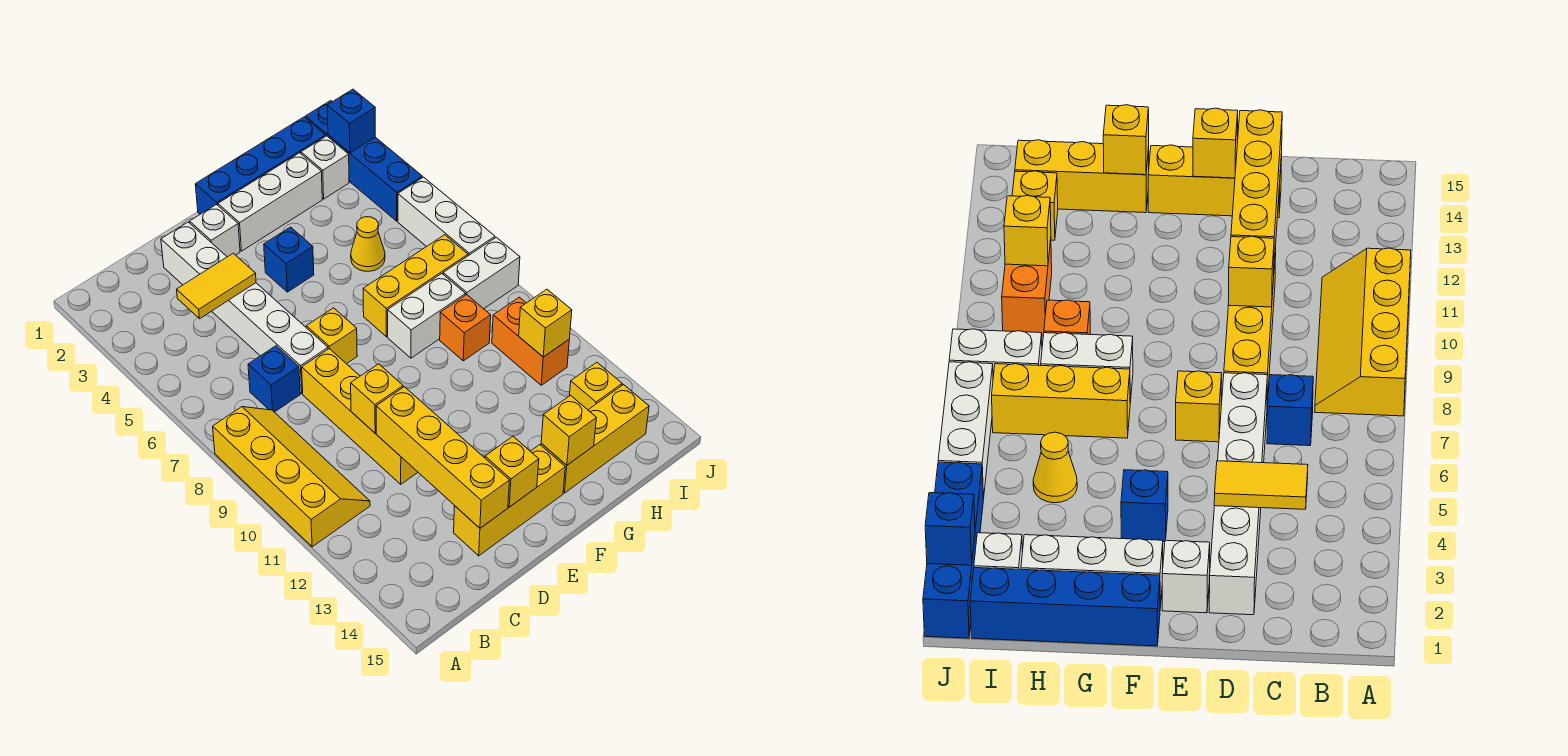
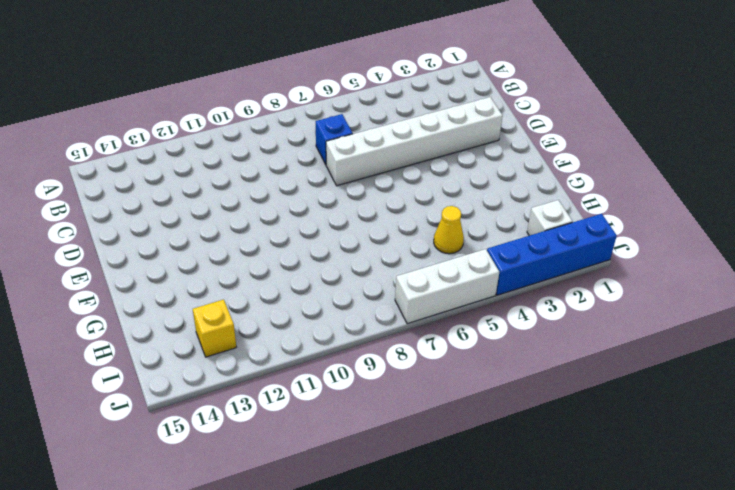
none -> yellow slope A8:B11 level 1 top A
none -> yellow brick D8:D11 level 1
none -> yellow brick D14:F14 level 1

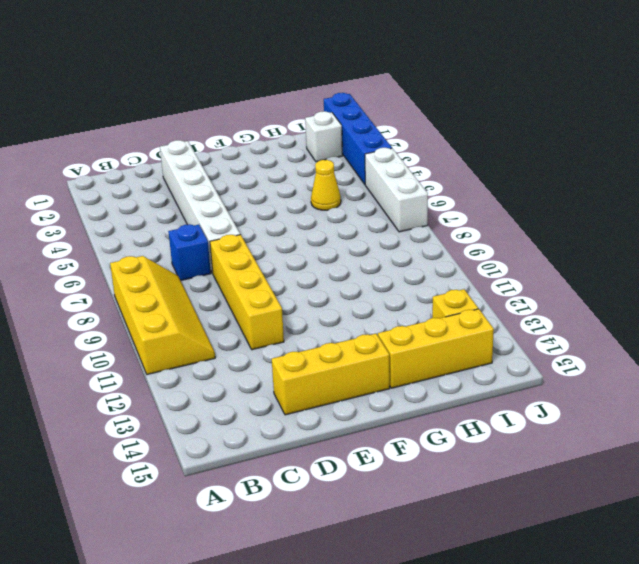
none -> white brick E2 level 1
none -> yellow brick E7 level 1
none -> blue brick F1:I1 level 1

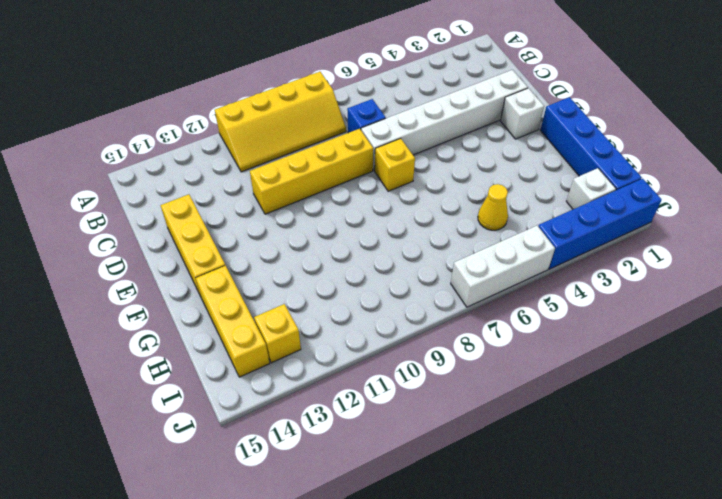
none -> white brick F2:H2 level 1
none -> blue brick F4 level 1
none -> yellow brick G7:I7 level 1

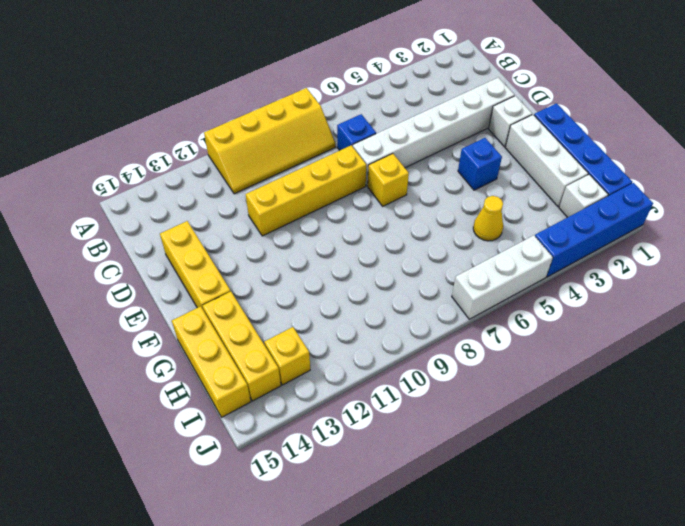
yellow brick G15:I15 level 1 -> yellow brick G7:I7 level 1
none -> white brick G8:H8 level 1
none -> orange brick H9 level 1
none -> white brick I8:J8 level 1

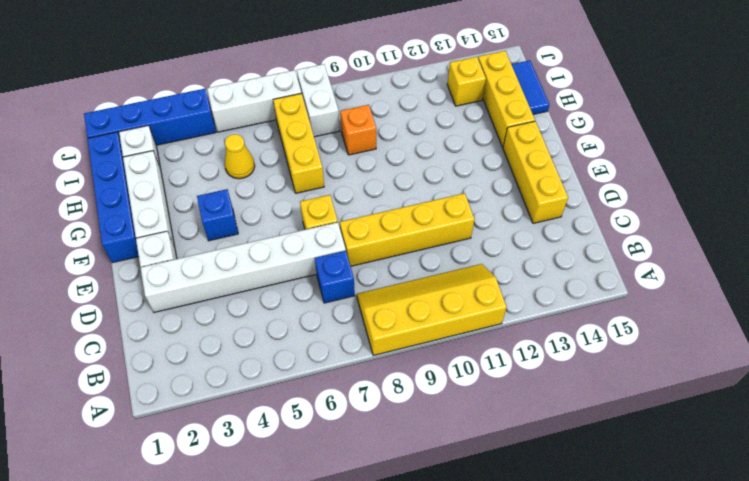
blue tile H15:I15 level 1 -> none
none -> white brick G8:H8 level 1
none -> orange brick I10:I11 level 1
none -> yellow tile C4:D4 level 2

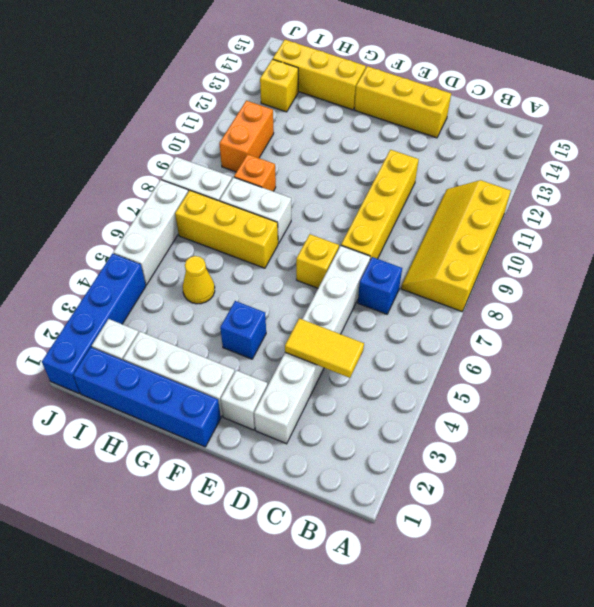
none -> yellow brick D10 level 2
none -> yellow brick D11:D14 level 2
none -> yellow brick E14 level 2

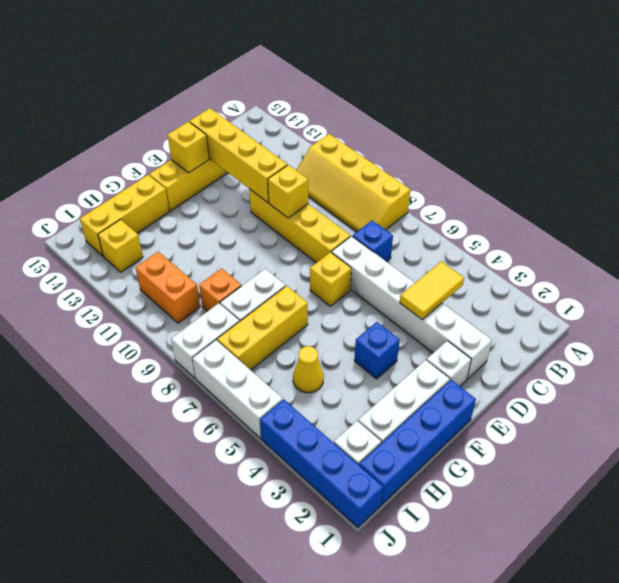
none -> yellow brick G14 level 2
none -> yellow brick I11 level 2
none -> blue brick J2 level 2

